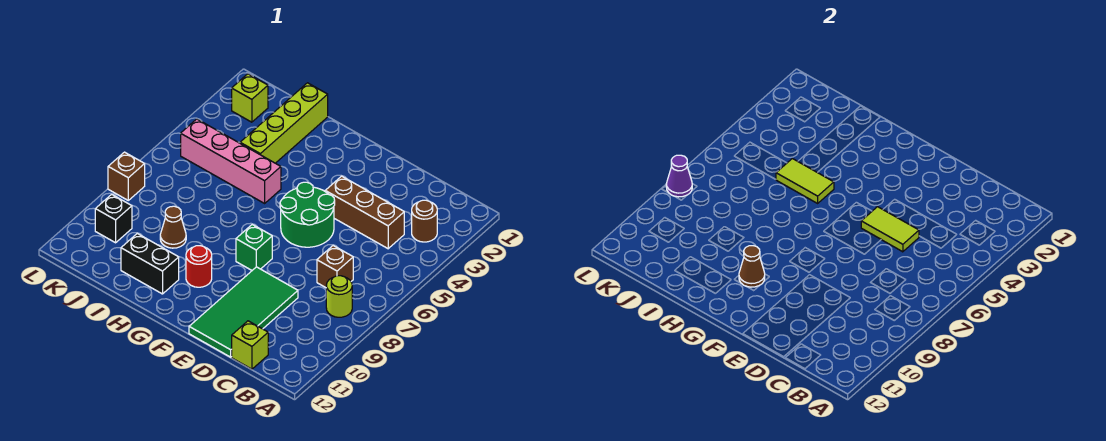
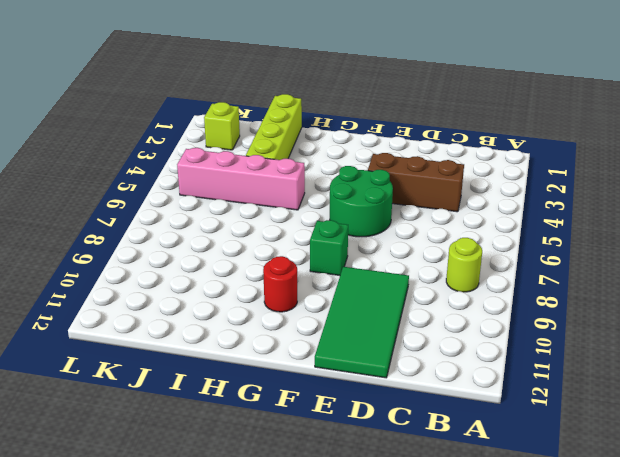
none -> brown round brick B3 level 1
none -> brown brick C7 level 1
none -> lime brick C12 level 1

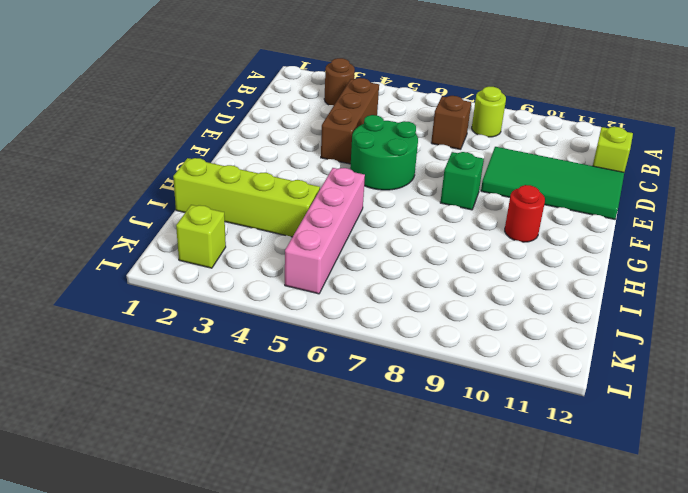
none -> black brick H11:I11 level 1
none -> brown cone I9 level 1
none -> black brick K10 level 1

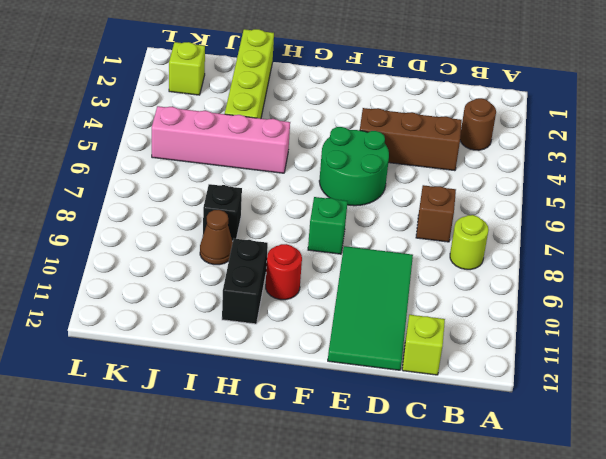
black brick H10:H11 level 1 -> black brick H11:I11 level 1
black brick I8 level 1 -> black brick K10 level 1
none -> brown brick L8 level 1
none -> lime tile D5:E5 level 2
none -> brown cone G10 level 2

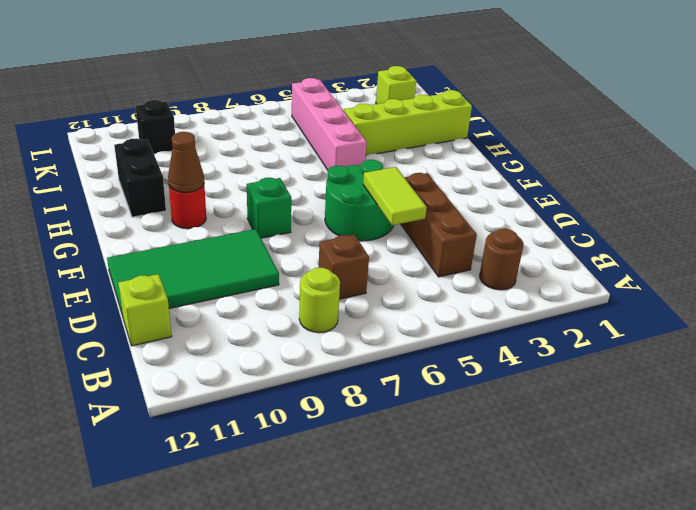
none -> brown cone I9 level 1
none -> brown brick L8 level 1
none -> lime tile H5:I5 level 2

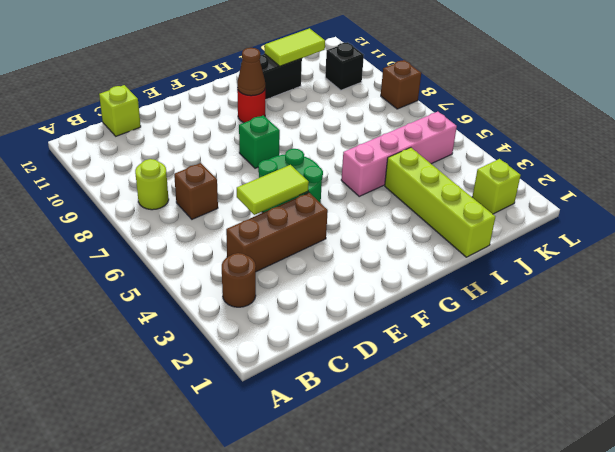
lime tile I11:J11 level 2 -> lime tile H5:I5 level 2
none -> green tile D9:E12 level 1
none -> brown cone I9 level 1
none -> purple cone L8 level 2

